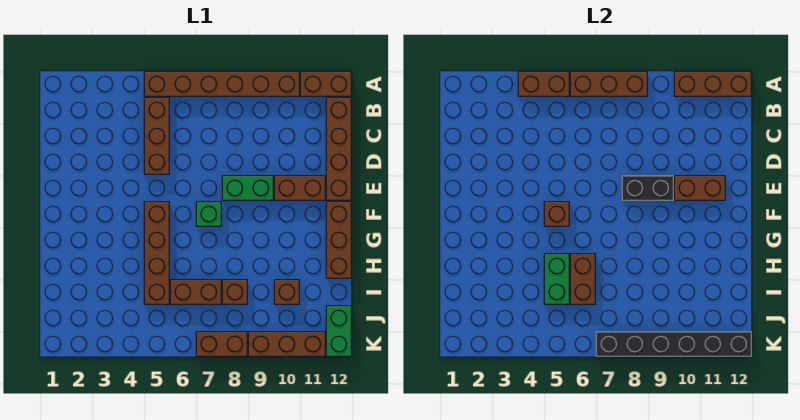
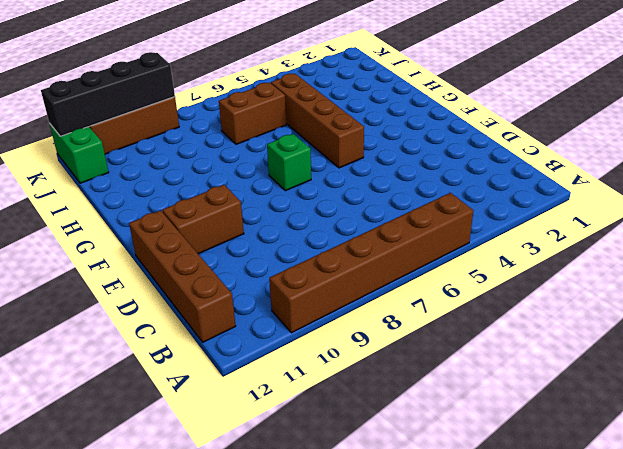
black brick K9:K12 level 2 -> black brick K7:K12 level 2
none -> brown brick A11:A12 level 1
none -> brown brick B5:D5 level 1
none -> green brick E8:E9 level 1

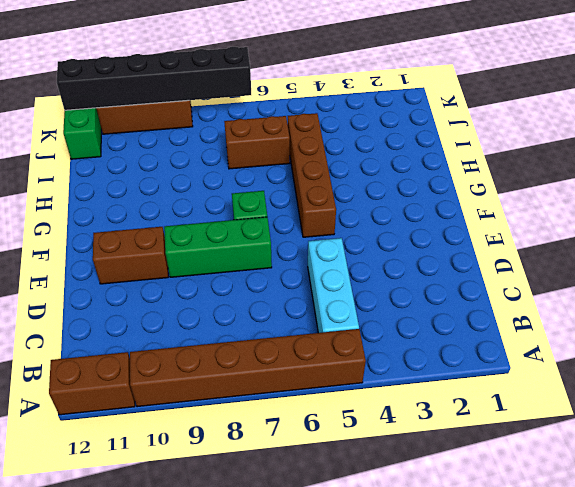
cyan brick B5:D5 level 1 -> brown brick B5:D5 level 1
green brick E7:E9 level 1 -> green brick E8:E9 level 1
none -> brown brick B12:E12 level 1
none -> brown brick F12:H12 level 1
none -> brown brick I8 level 1

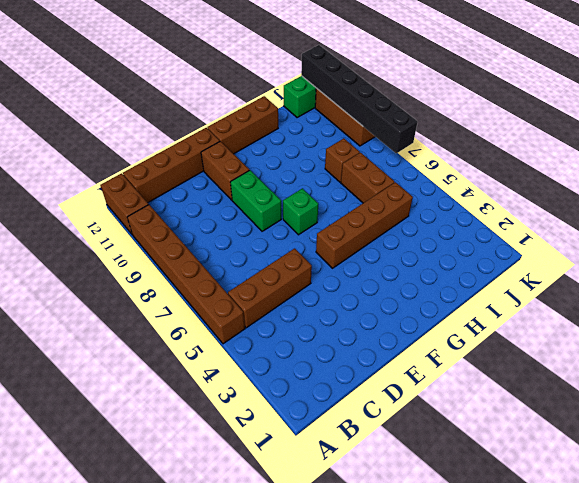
none -> brown brick I10 level 1
none -> brown brick K7:K8 level 1
none -> brown brick A4:A5 level 2

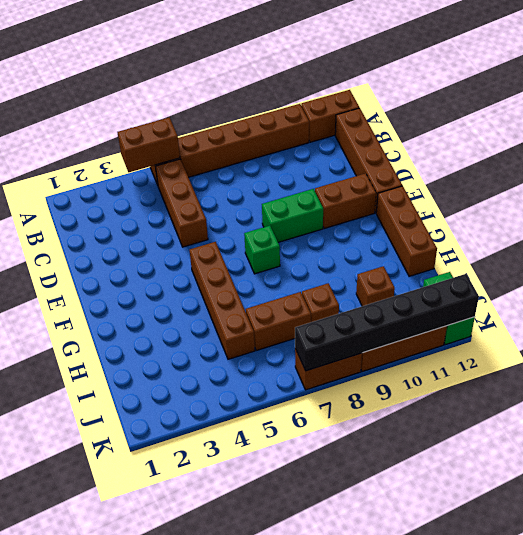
none -> brown brick A6:A8 level 2
none -> brown brick A10:A12 level 2
none -> black brick E8:E9 level 2

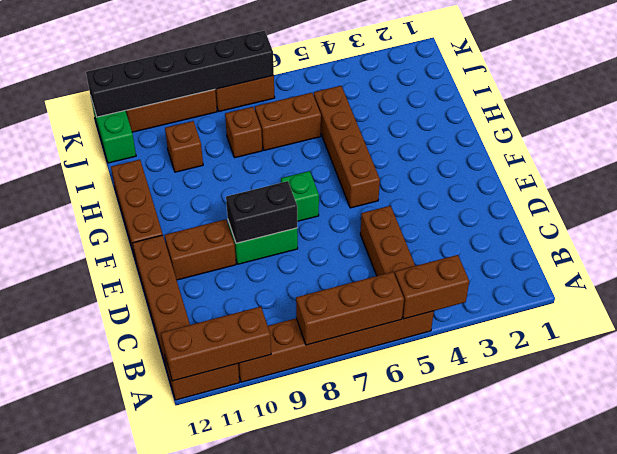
none -> brown brick E10:E11 level 2
none -> brown brick F5 level 2
none -> green brick H5:I5 level 2

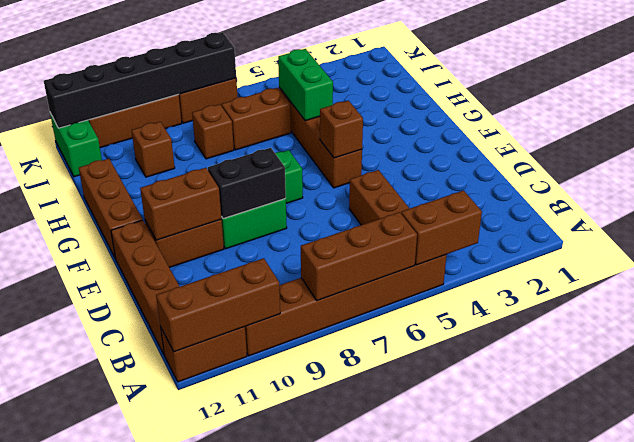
none -> brown brick H6:I6 level 2

